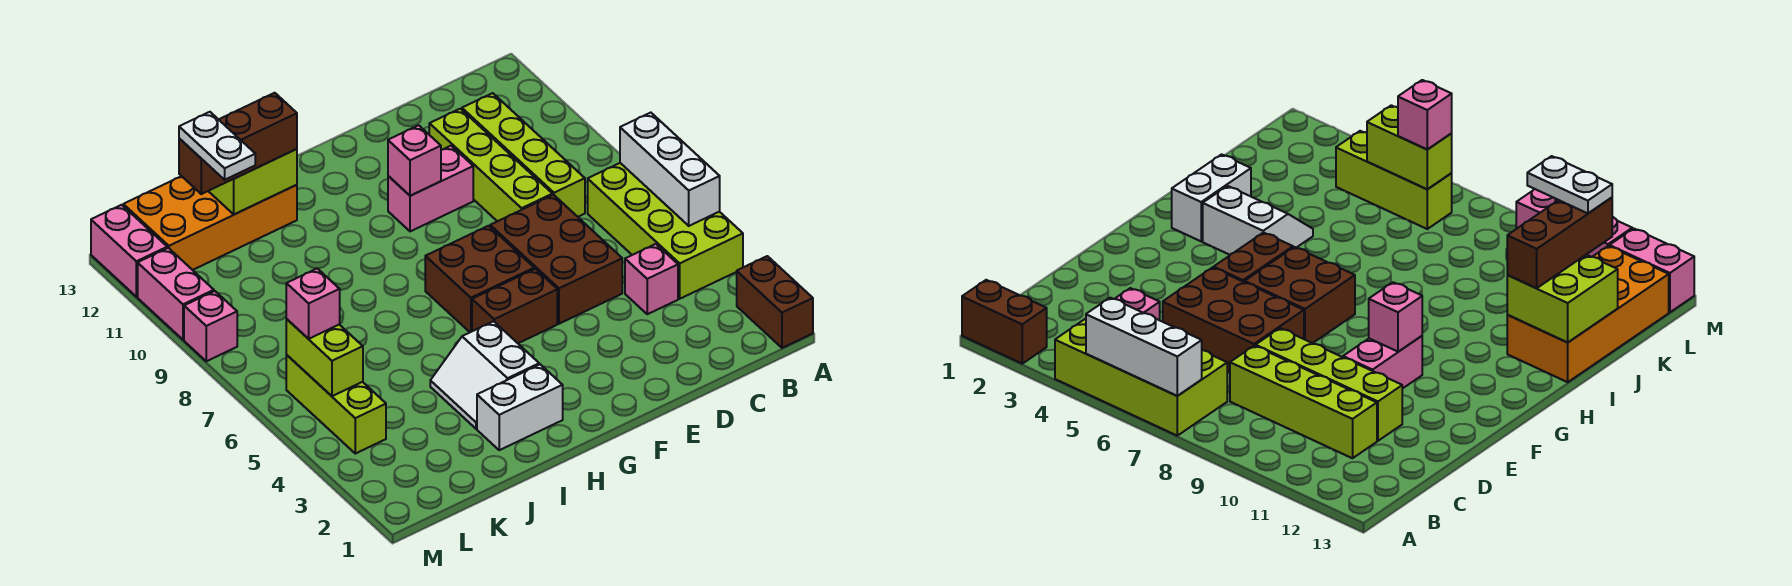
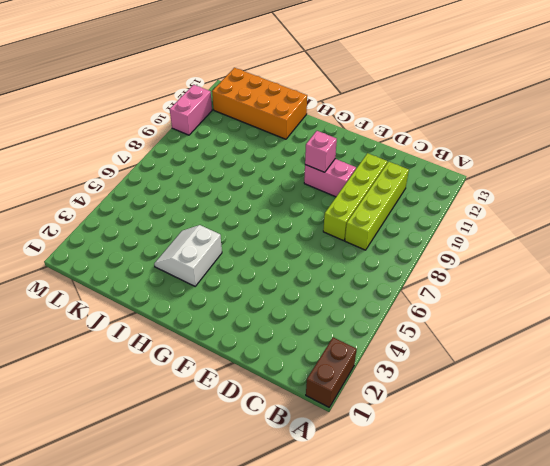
none -> lime brick A4:B7 level 1
none -> pink brick C4 level 1
none -> brown brick D5:E7 level 1

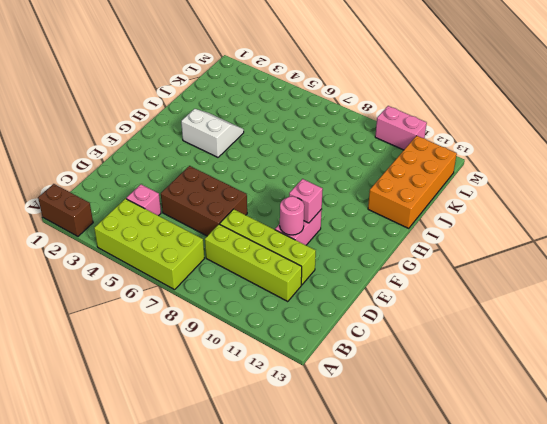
pink round brick E10 level 2 -> none
none -> brown brick F5:G5 level 1
none -> brown brick F6:G7 level 1
none -> white brick H2:I2 level 1

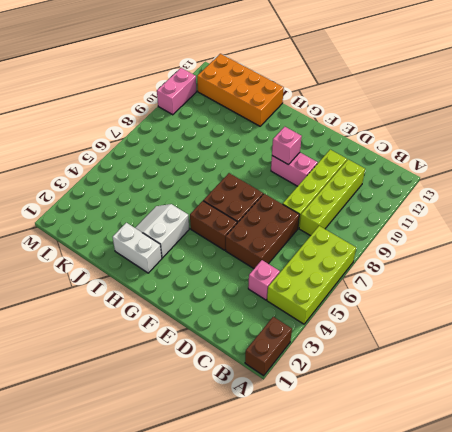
none -> lime brick L4:L6 level 1
none -> pink brick M9 level 1
none -> pink brick M12:M13 level 1

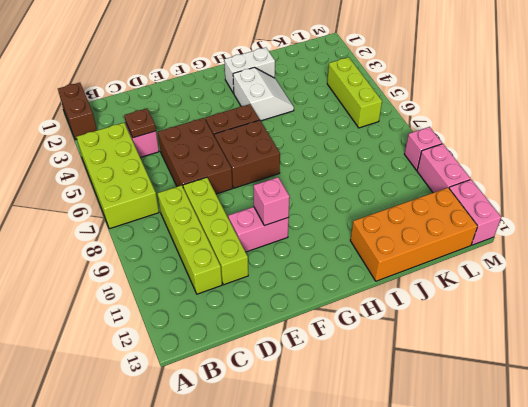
brown plate C4 level 2 -> none
none -> white brick A5:A7 level 2
none -> lime brick I12:J13 level 2
none -> lime brick L5:L6 level 2

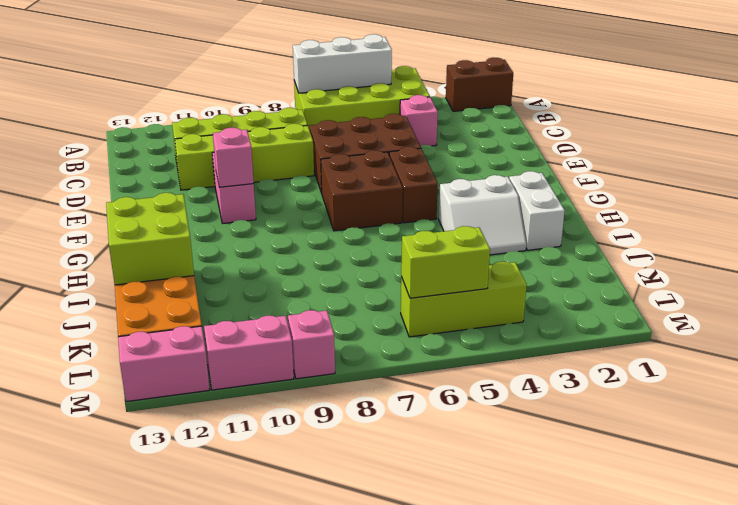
none -> brown brick I12:K12 level 3
none -> pink brick L6 level 3
none -> white plate K11:K12 level 4

